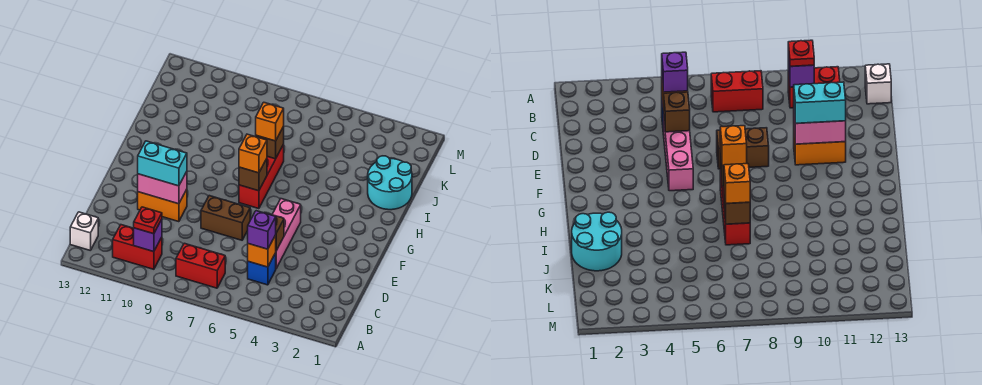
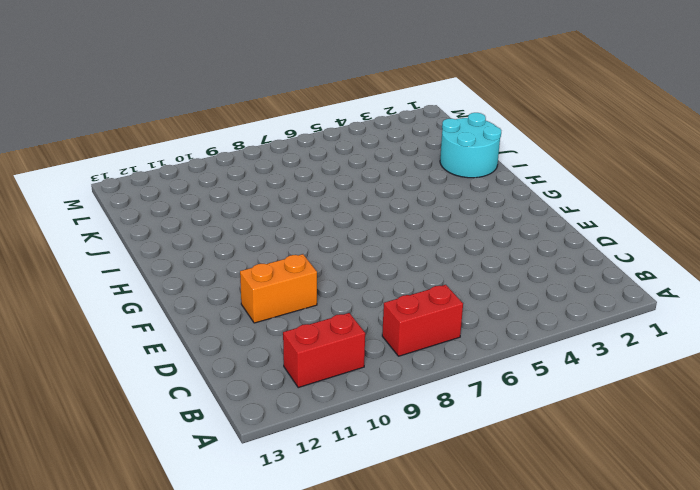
none -> white brick B13 level 1
none -> blue brick C5 level 1
none -> pink brick D5:F5 level 1

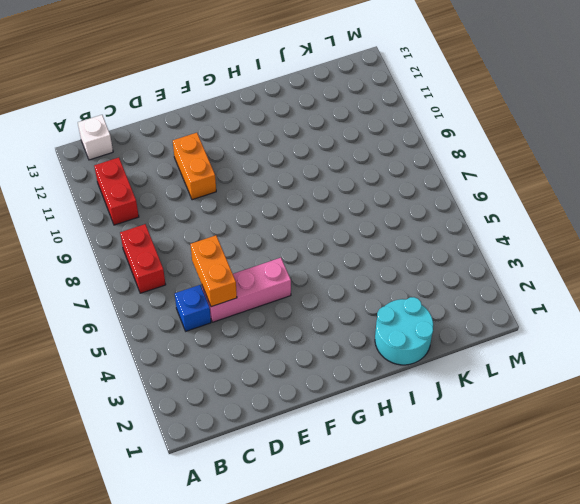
orange brick D5:D6 level 2 -> brown brick D5 level 2
none -> brown brick E7:E8 level 1
none -> red brick G7:I7 level 1
none -> purple brick B10 level 2

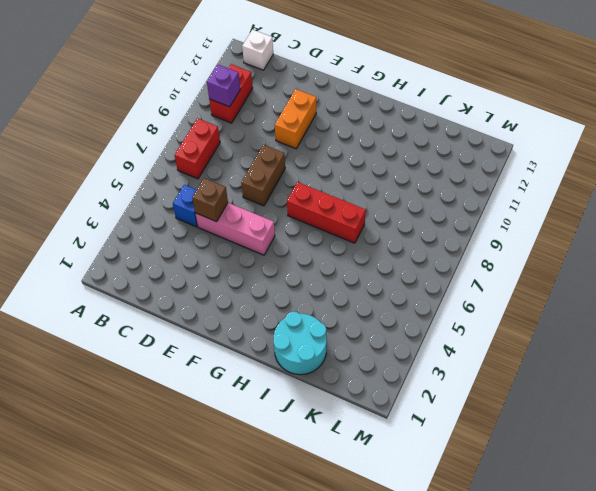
none -> orange brick C5 level 2
none -> pink brick E10:E11 level 2
none -> brown brick G7 level 2

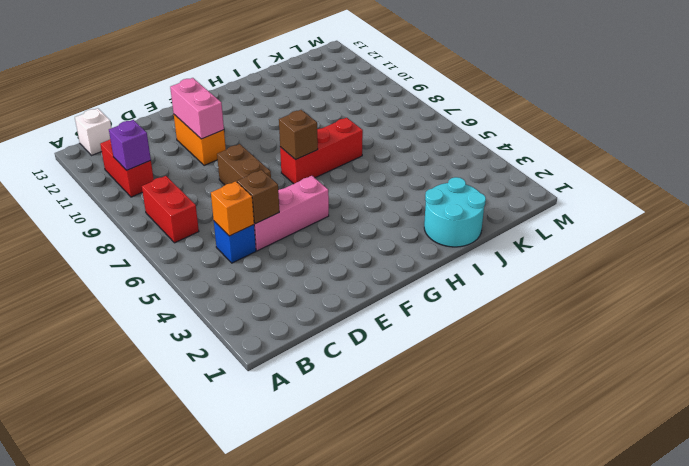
none -> brown brick I7 level 2
none -> red plate B10 level 3
none -> purple brick C5 level 3

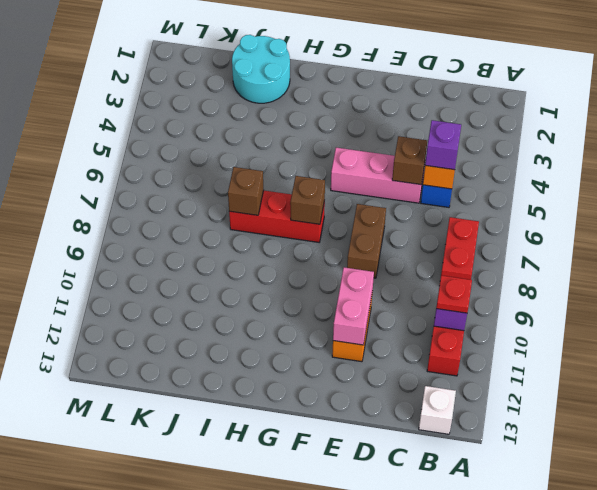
none -> cyan brick E10:E11 level 3
none -> orange brick G7 level 3
none -> orange brick I7 level 3

